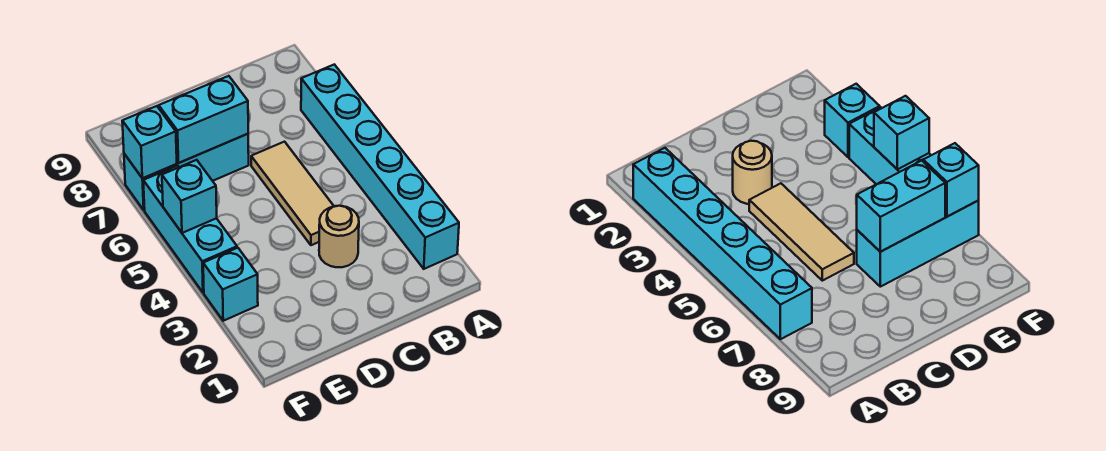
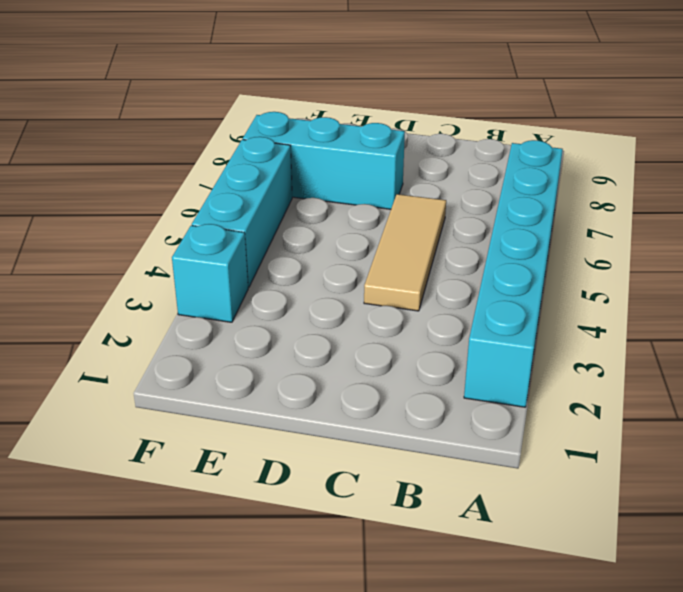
none -> tan round brick C3 level 1
none -> cyan brick D7:E7 level 2

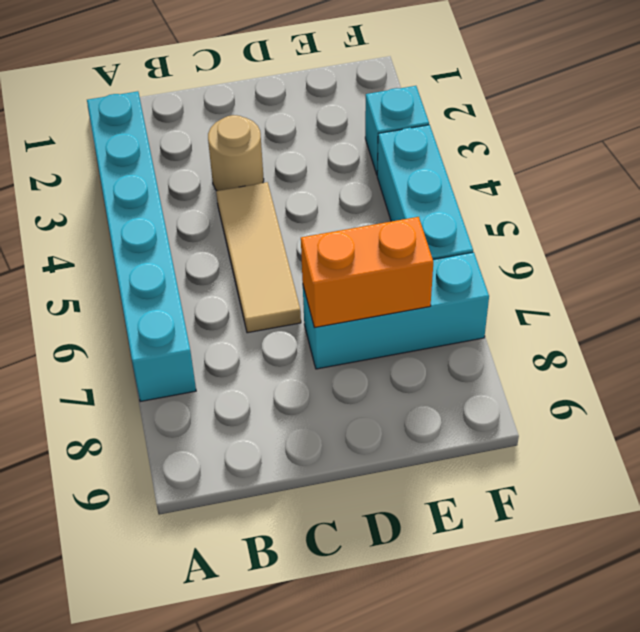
orange brick D7:E7 level 2 -> cyan brick D7:E7 level 2
none -> cyan brick F5 level 2
none -> cyan brick F7 level 2

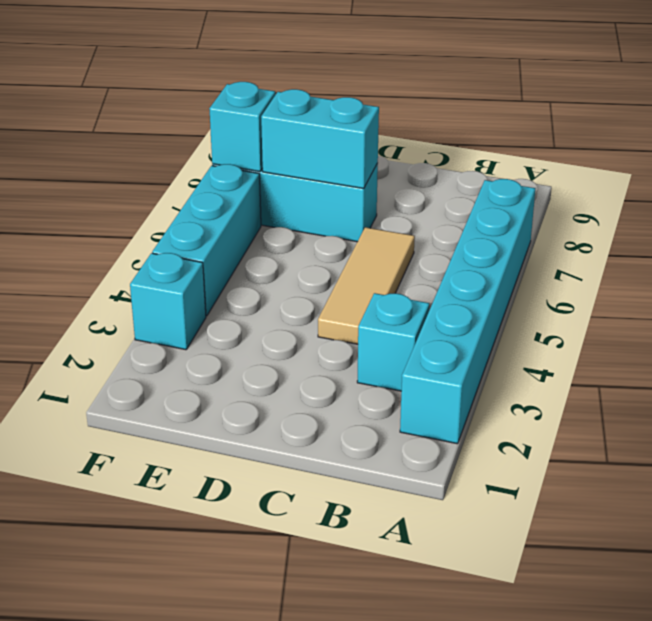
cyan brick B3 level 1 -> cyan brick F5 level 2
none -> tan round brick C3 level 1

